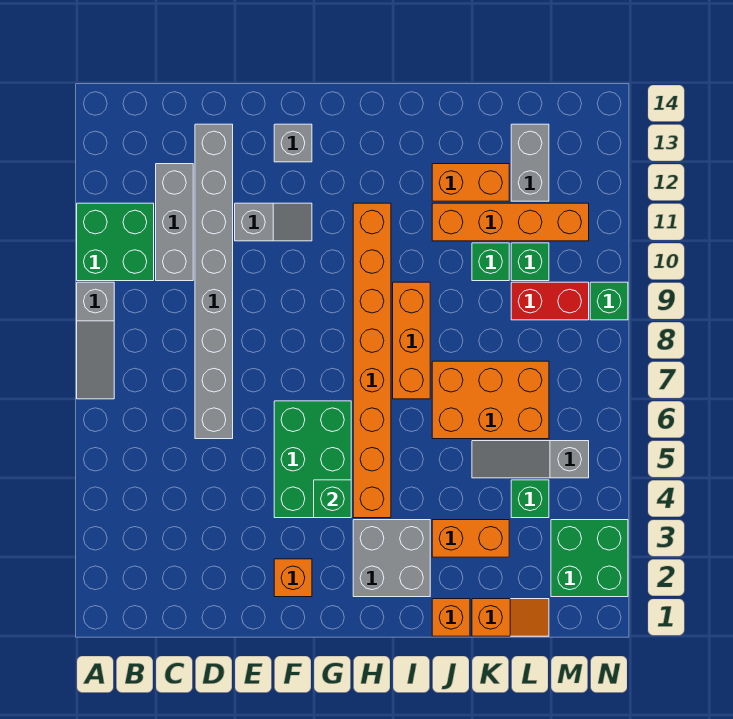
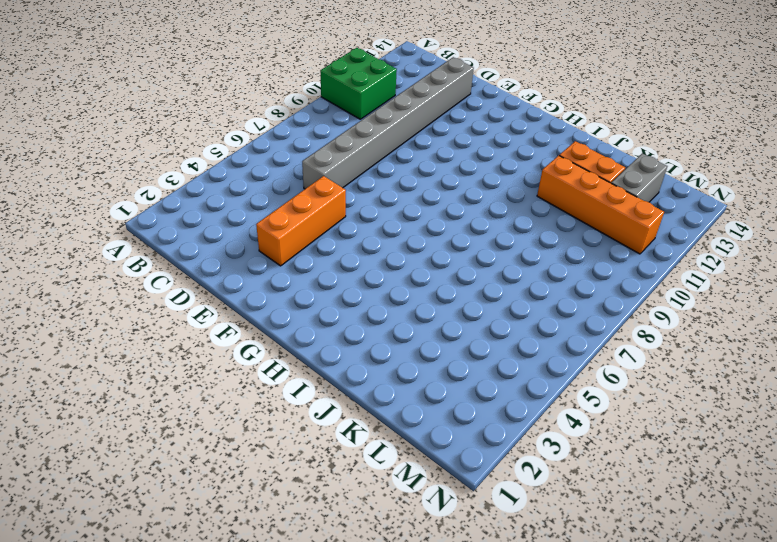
orange brick E3:E5 level 1 -> orange brick I7:I9 level 1
none -> grey slope A7:A9 level 1 top 9
none -> grey brick C10:C12 level 1
none -> grey slope E11:F11 level 1 top E

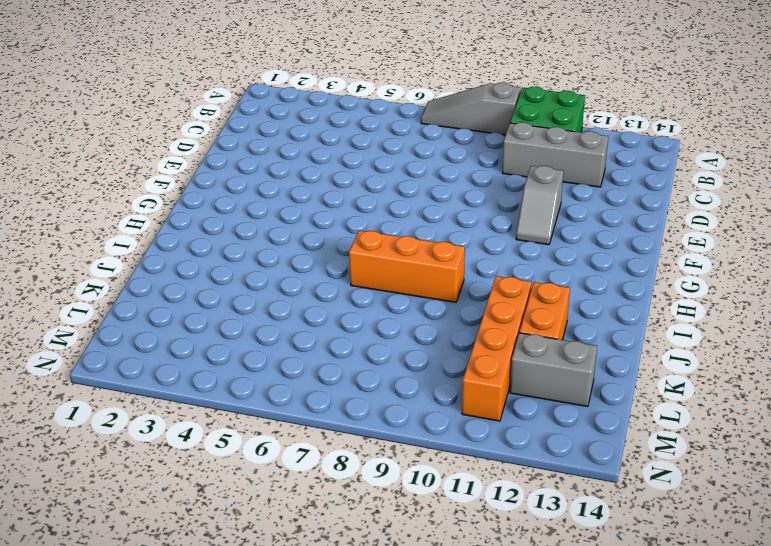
none -> grey brick D6:D13 level 1
none -> orange brick F2 level 1
none -> green brick F4:G6 level 1

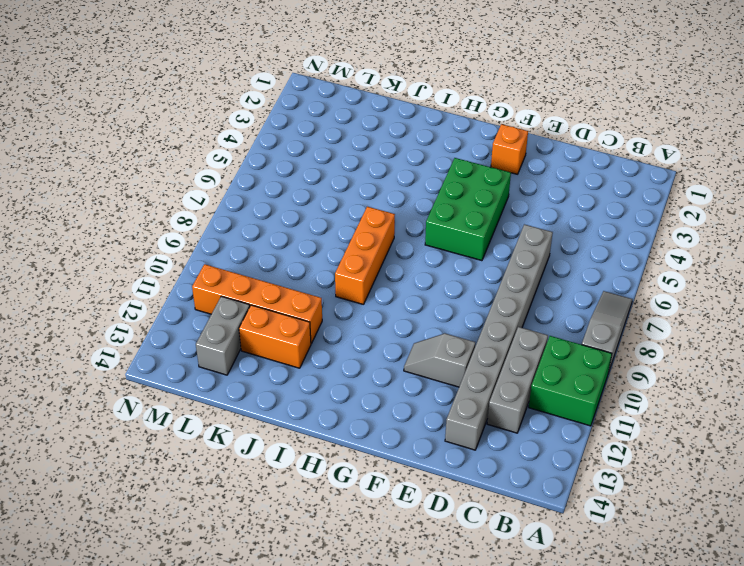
none -> grey brick F13 level 1
none -> grey brick H2:I3 level 1
none -> orange brick H4:H11 level 1

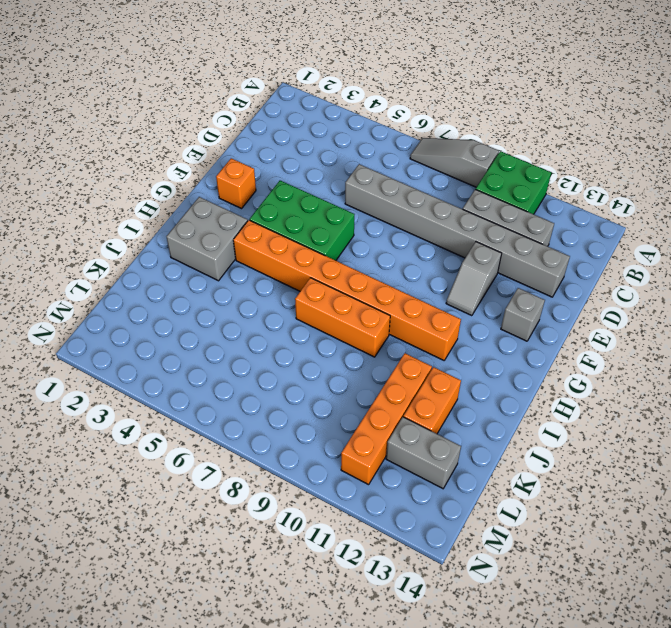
none -> orange brick J1 level 1
none -> orange brick J3:K3 level 1
none -> orange brick J6:L7 level 1

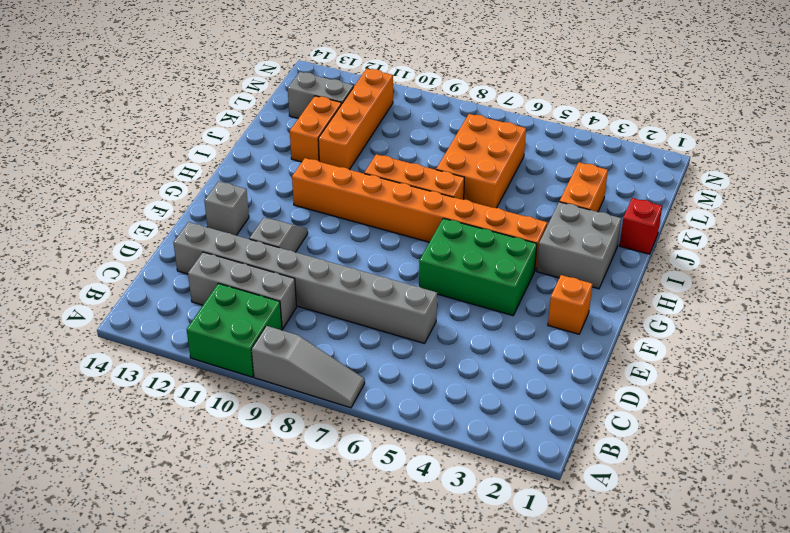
red brick J1 level 1 -> orange brick J1 level 1
none -> orange slope K1:L1 level 1 top K
none -> grey slope K5:M5 level 1 top M
none -> green brick K10 level 1

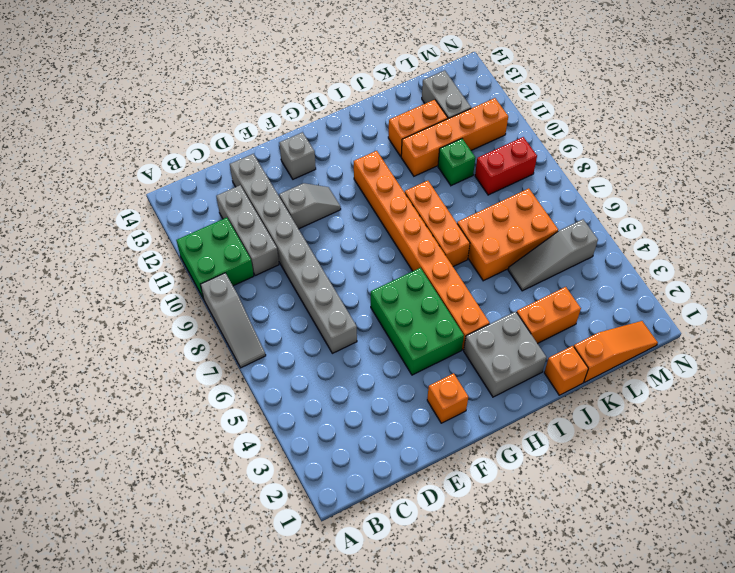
orange slope K1:M1 level 1 top K -> orange slope K1:L1 level 1 top K
none -> green brick L4 level 1
none -> green brick L10 level 1
none -> green brick M2:N3 level 1

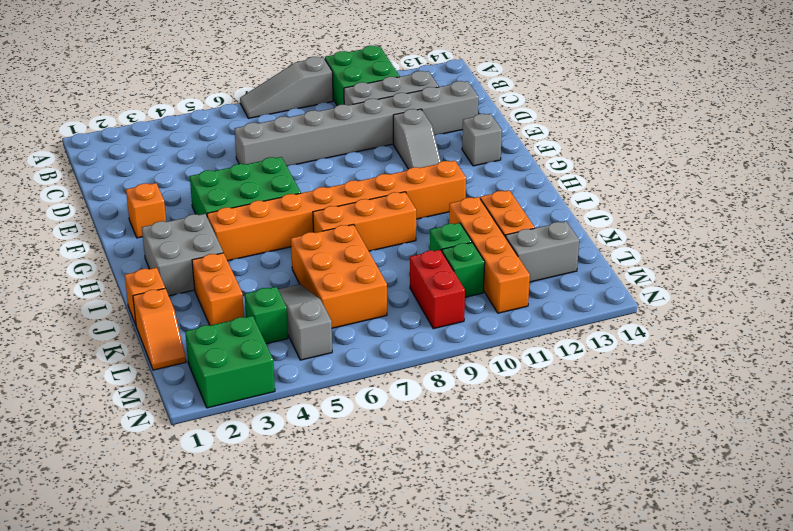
none -> green brick N9 level 1
none -> green brick G4 level 2

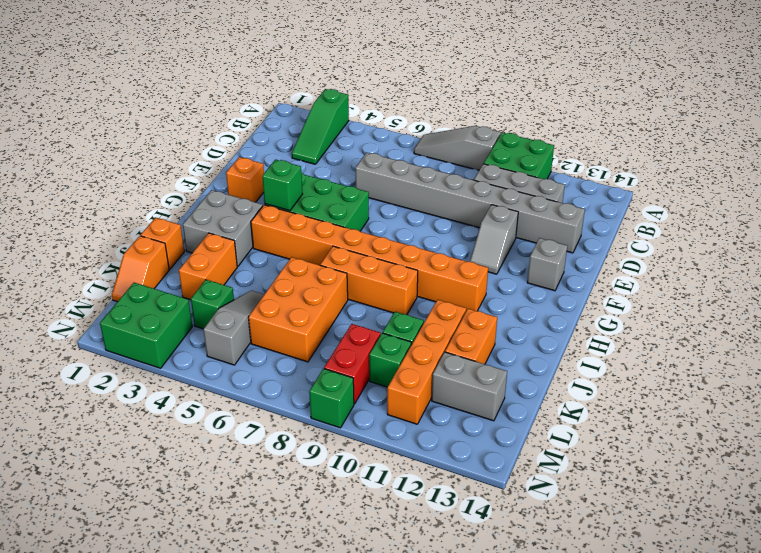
green slope A3:C3 level 1 top A -> none

